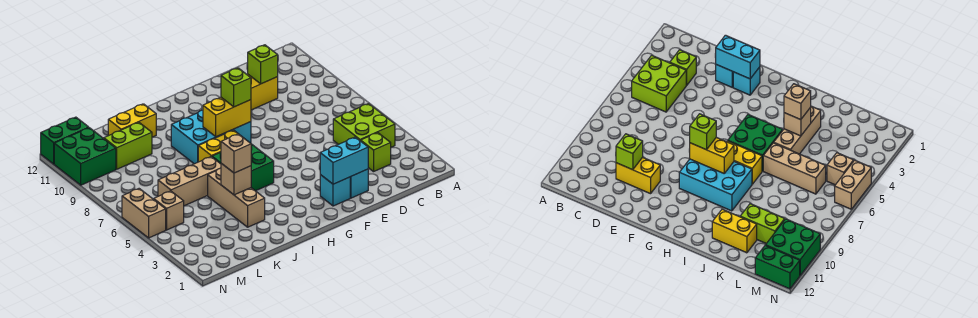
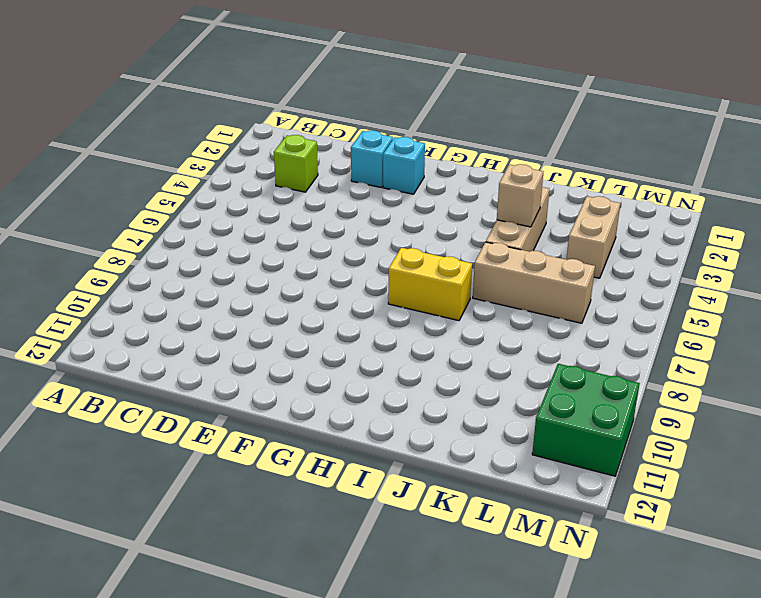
tan brick L3:L4 level 1 -> tan brick N5:N6 level 1
none -> lime brick B4:C5 level 1
none -> yellow brick D10:E10 level 1
none -> cyan brick G8:I9 level 1

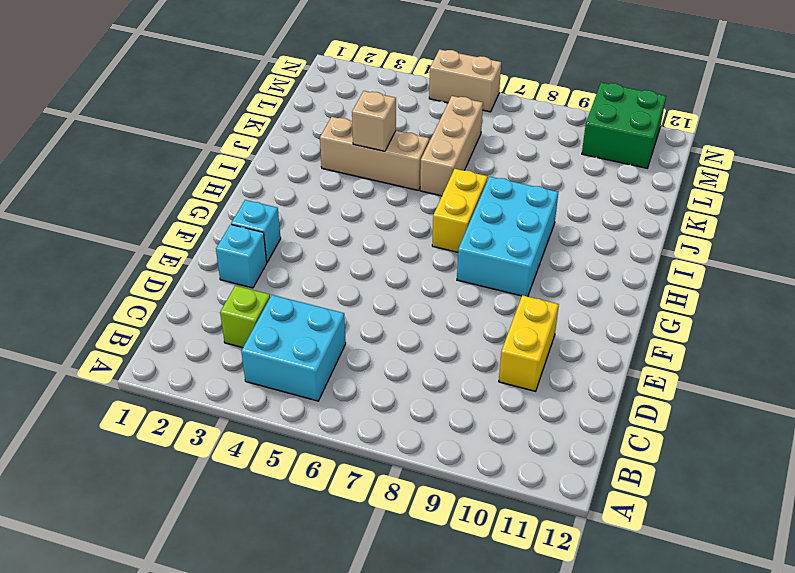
cyan brick B4:C5 level 1 -> lime brick B4:C5 level 1
none -> green brick H5:I6 level 1
none -> yellow brick J11:K11 level 1
none -> lime brick K10:L10 level 1

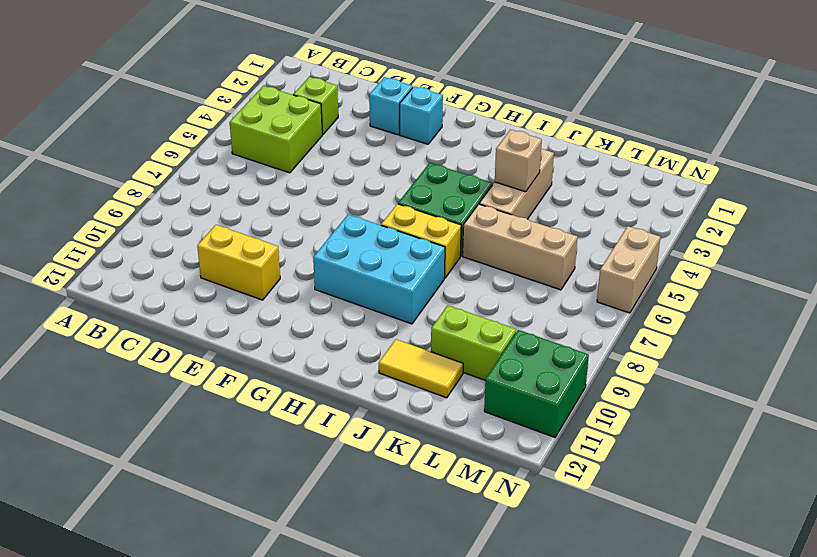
yellow tile J11:K11 level 1 -> yellow brick J11:K11 level 1
none -> tan brick M5 level 1
none -> green brick M12:N12 level 1
none -> lime brick D10 level 2

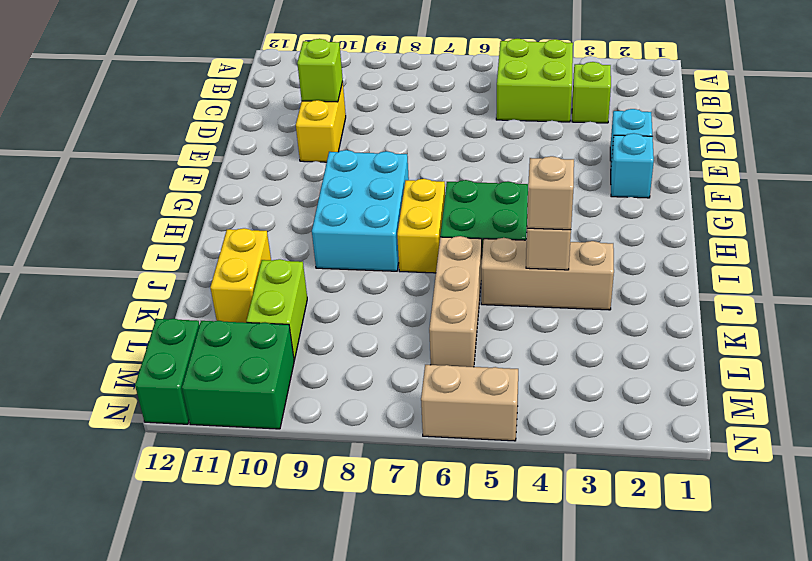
none -> tan brick M5 level 1
none -> cyan brick E2:F2 level 2
none -> yellow brick G8:H8 level 2

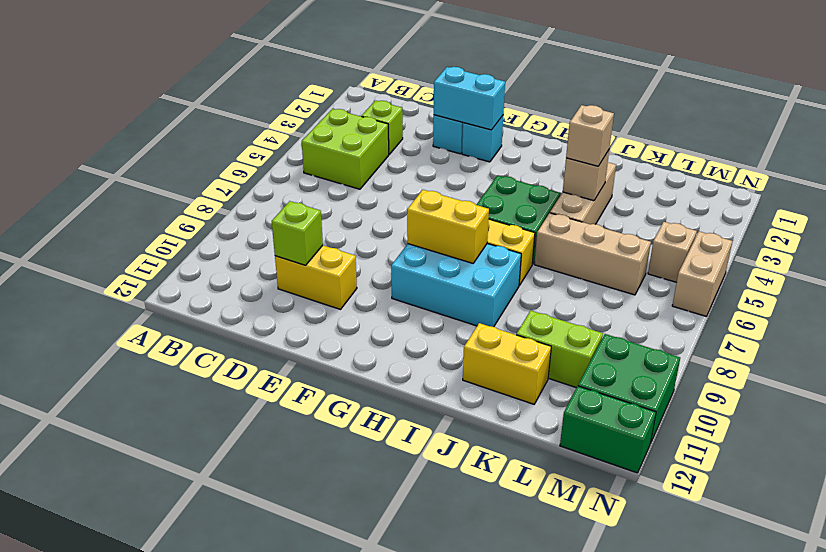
none -> lime brick G8 level 3

